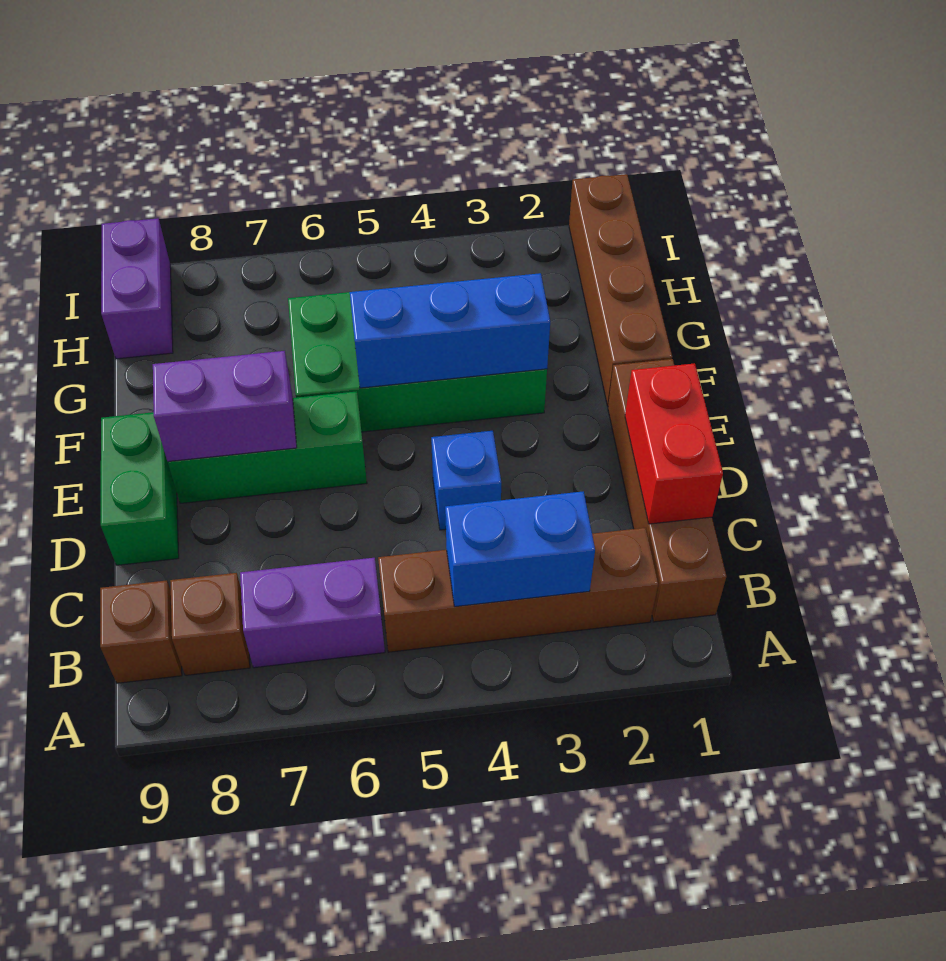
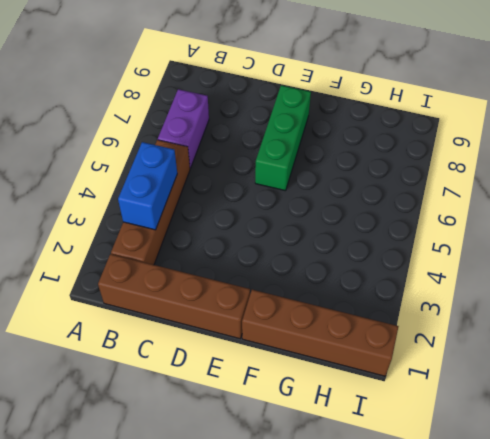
none -> brown brick B8 level 1
none -> brown brick B9 level 1
none -> blue brick D4 level 1

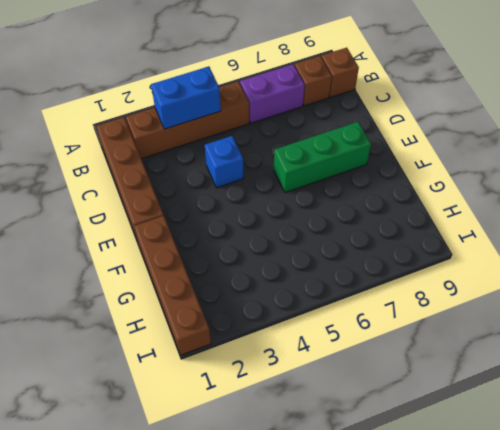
none -> green brick D9:E9 level 1
none -> green brick F3:G6 level 1
none -> purple brick H9:I9 level 1

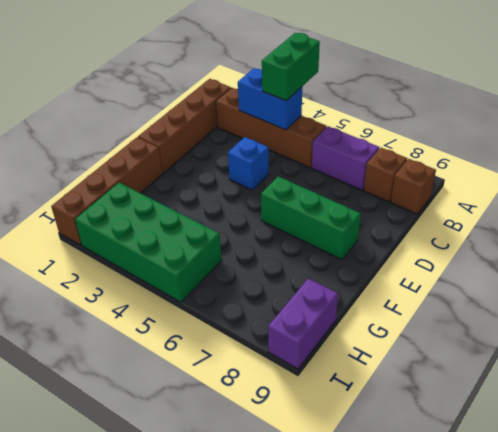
green brick A4:B4 level 3 -> green brick D9:E9 level 1
green brick H2:I5 level 1 -> green brick F3:G6 level 1
none -> red brick C1:D1 level 2
none -> purple brick E7:E8 level 2
none -> blue brick F3:F5 level 2

